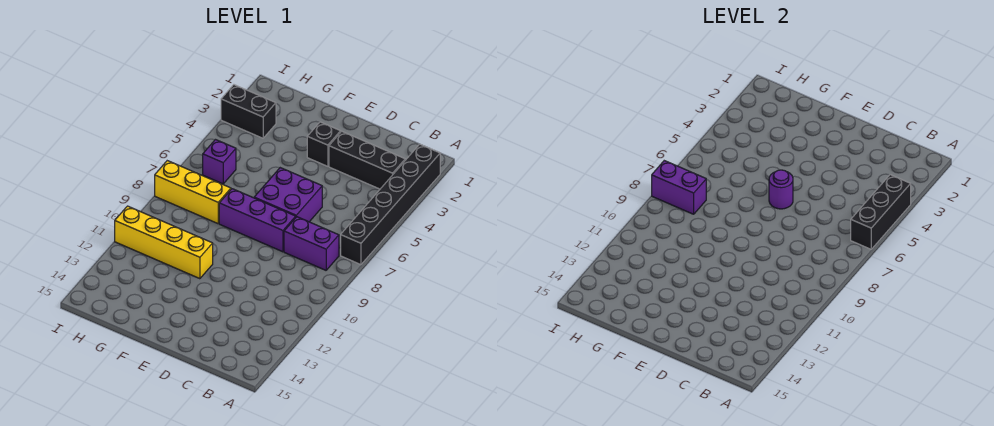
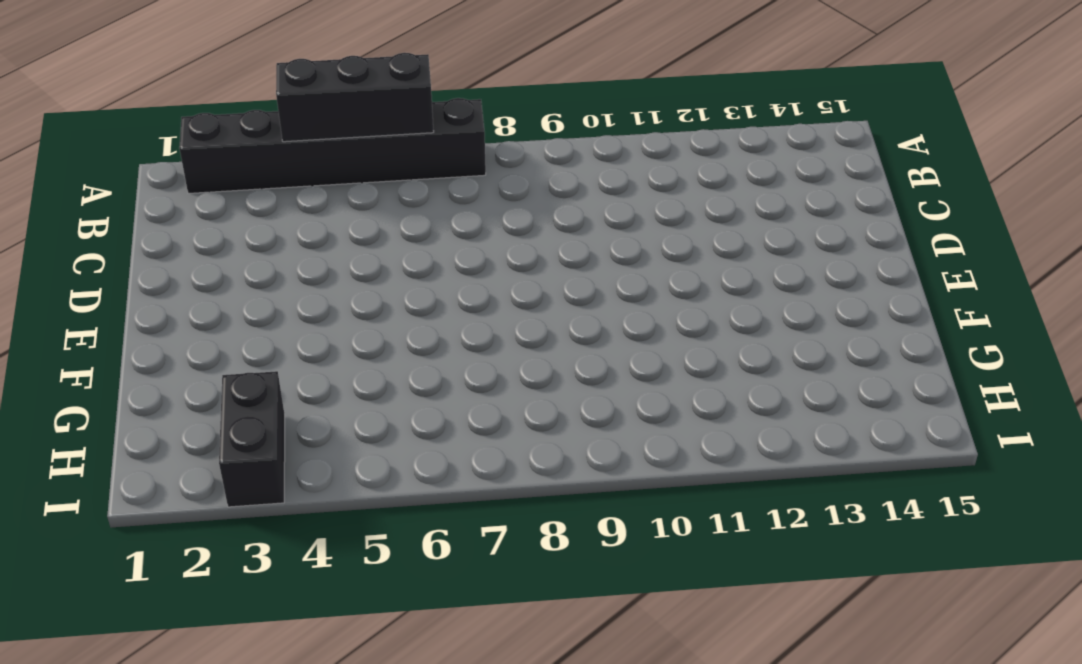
none -> black brick B3:D3 level 1
none -> purple brick B8:C8 level 1
none -> purple brick D6:E7 level 1

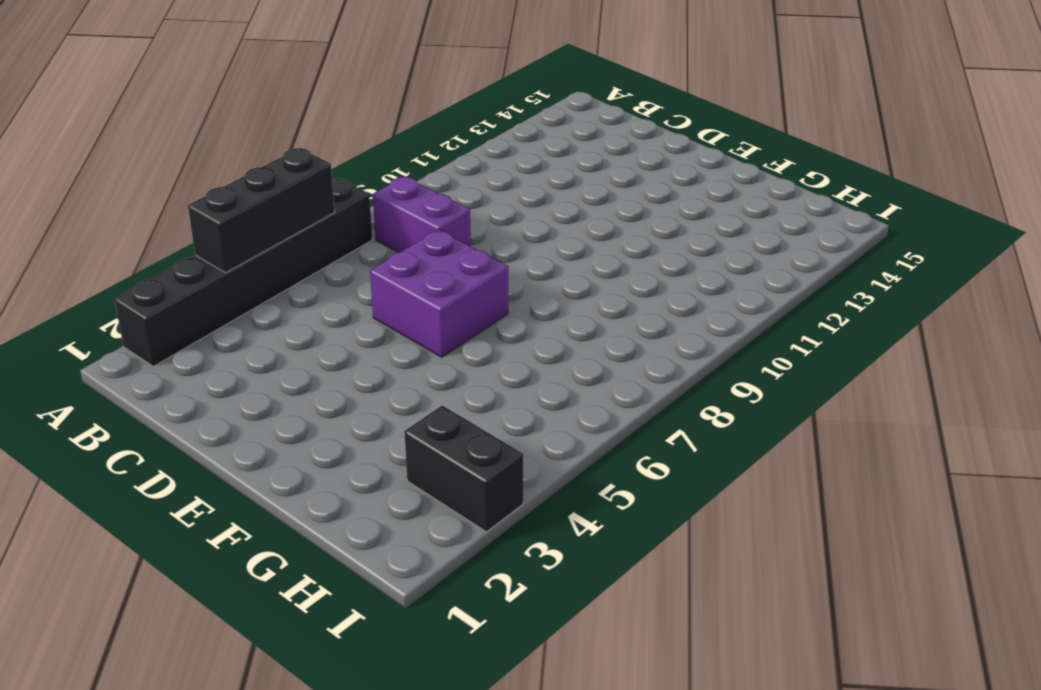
none -> black brick B3:D3 level 1
none -> purple brick D8:F8 level 1
none -> black brick E3 level 1

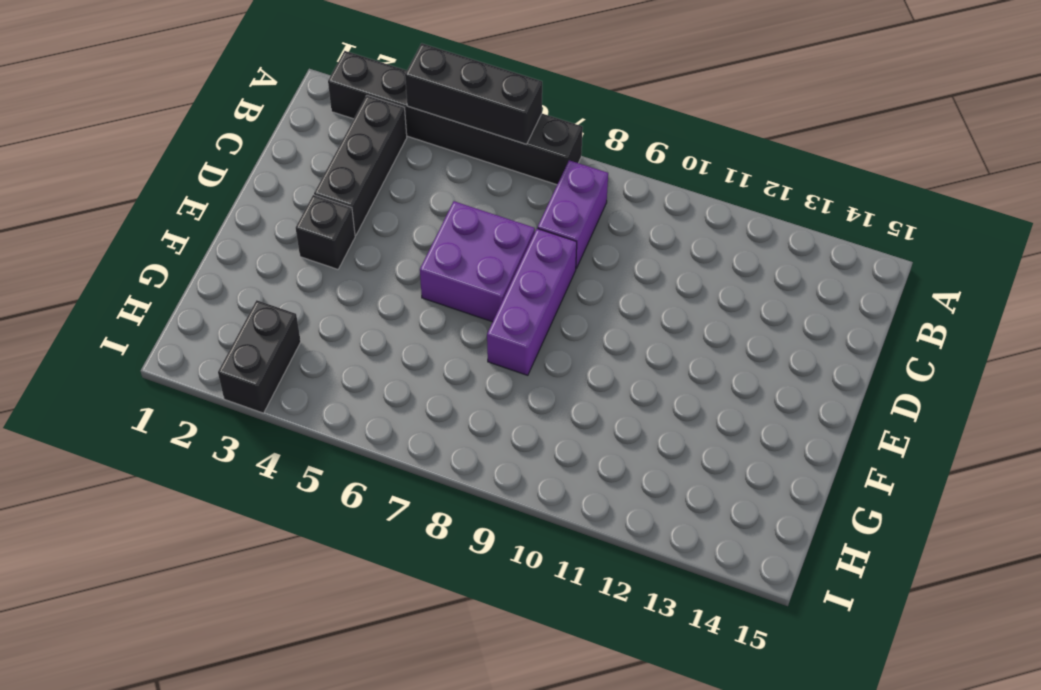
none -> yellow brick F11:I11 level 1
none -> yellow brick G8:I8 level 1
none -> purple brick H6 level 1

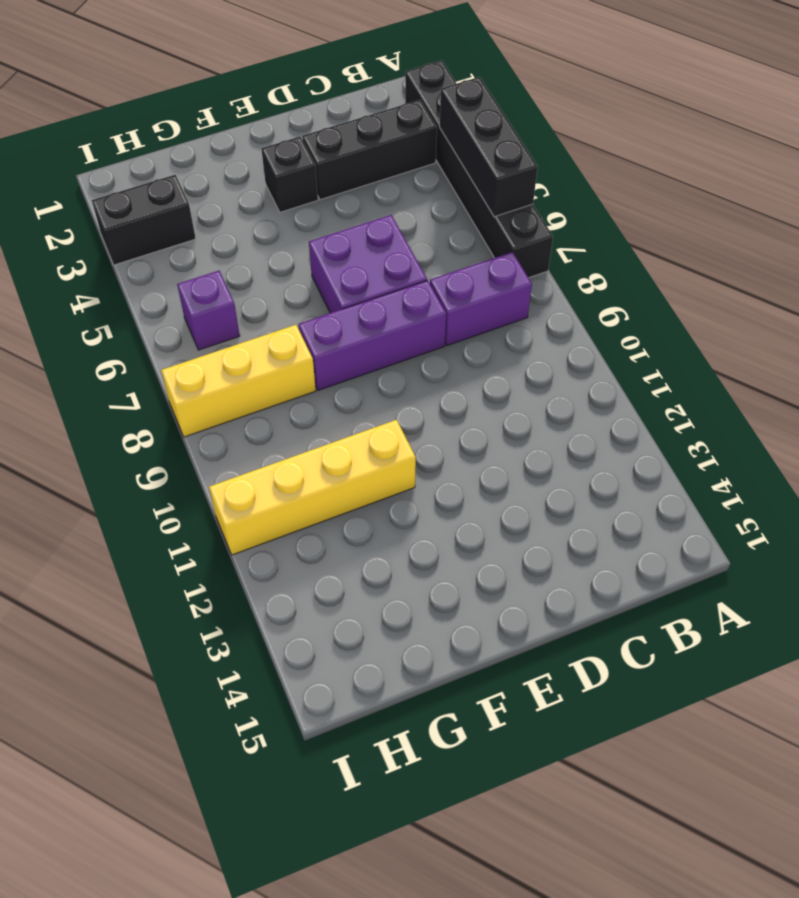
none -> purple round brick E6 level 2
none -> purple brick H8:I8 level 2

